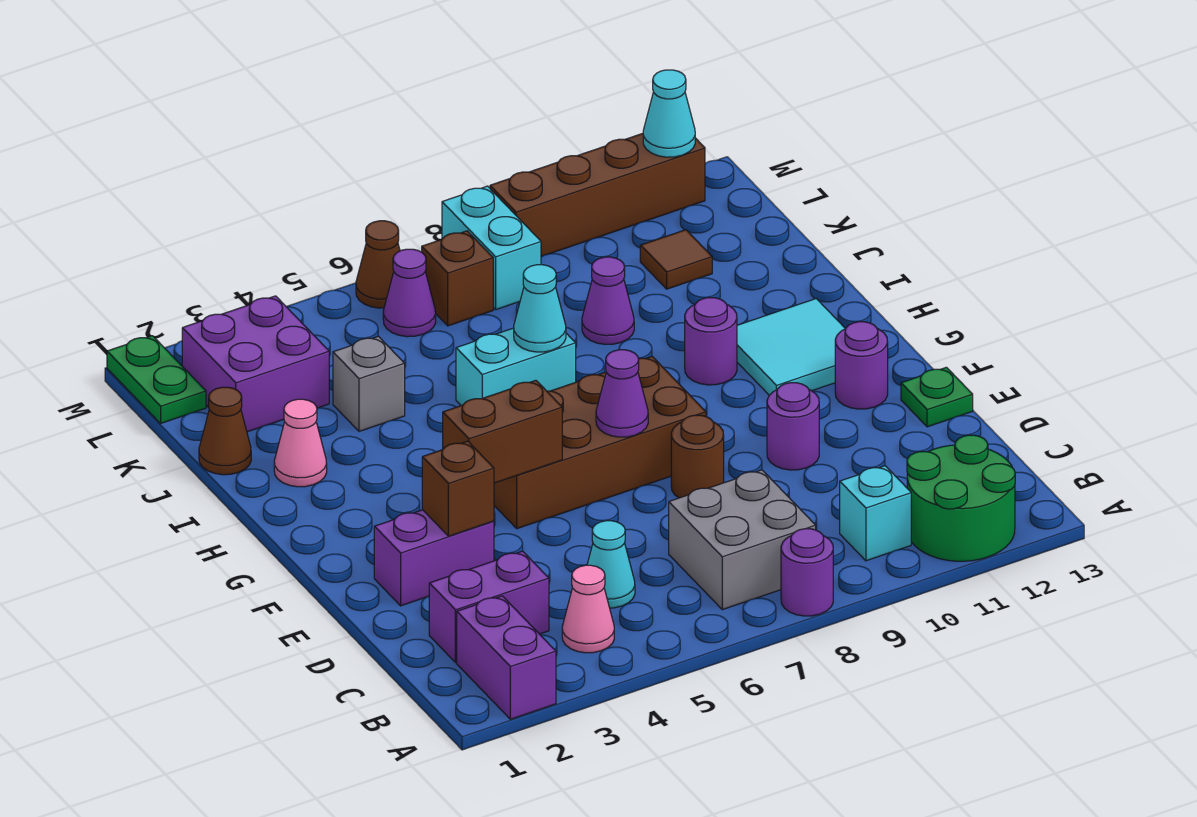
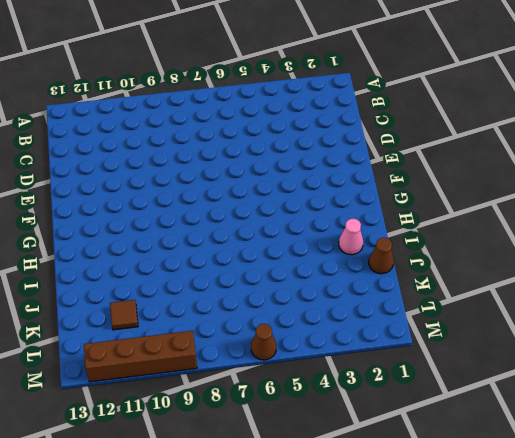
none -> purple brick A2:B2 level 1
none -> purple round brick A8 level 1
none -> green round brick A11:B12 level 1
none -> pink cone B4 level 1

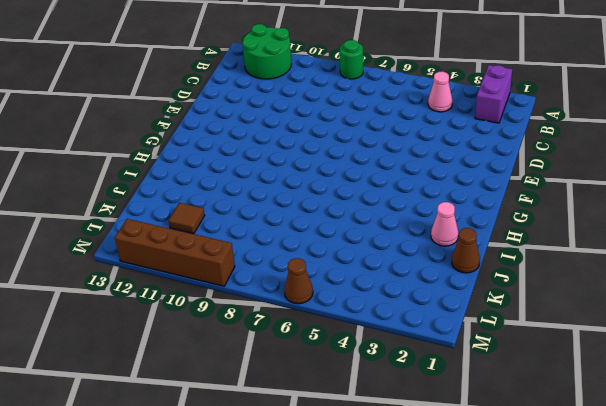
green round brick A8 level 1 -> purple round brick A8 level 1
none -> grey brick B7:C8 level 1
none -> cyan brick B10 level 1
none -> purple brick C2:C3 level 1
none -> cyan cone C5 level 1

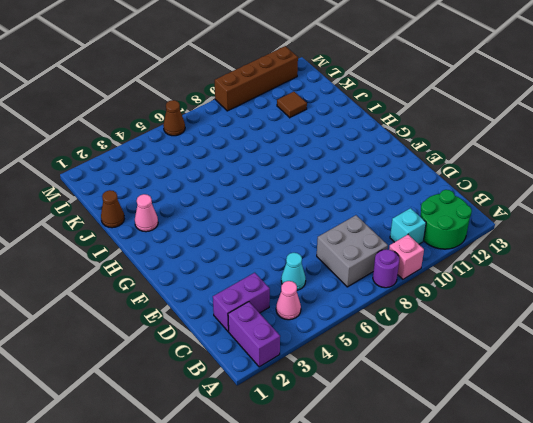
pink brick A9 level 1 -> none
none -> purple brick E2:E3 level 1
none -> brown round brick E8 level 1
none -> purple round brick E10 level 1
none -> green plate E13 level 1

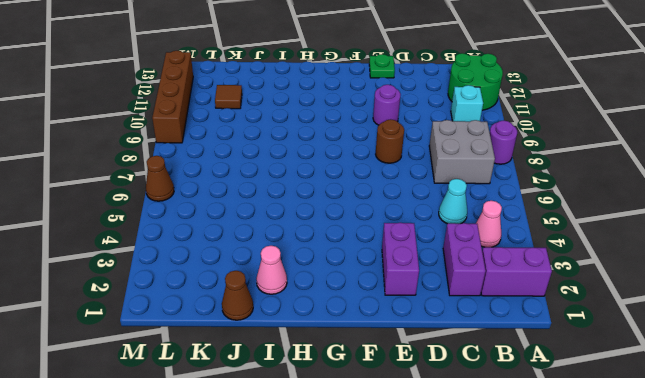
none -> brown brick F5:G8 level 1
none -> purple round brick F12 level 1
none -> cyan tile G11:H12 level 1
none -> purple round brick H10 level 1

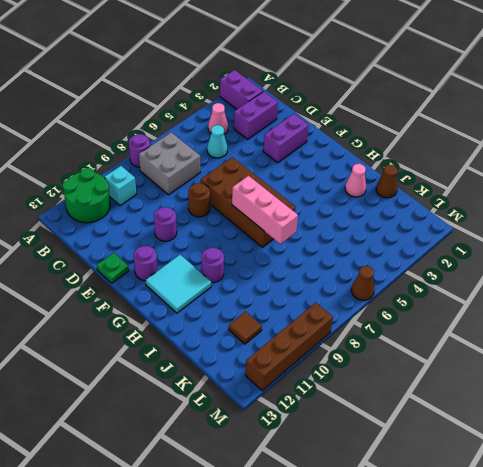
brown brick E6:H7 level 1 -> brown brick F5:G8 level 1
pink brick G7:I7 level 2 -> cyan cone I7 level 2
none -> cyan brick I6:I7 level 1
none -> grey brick J4 level 1
none -> purple cone J9 level 1
none -> purple brick K2:L3 level 1

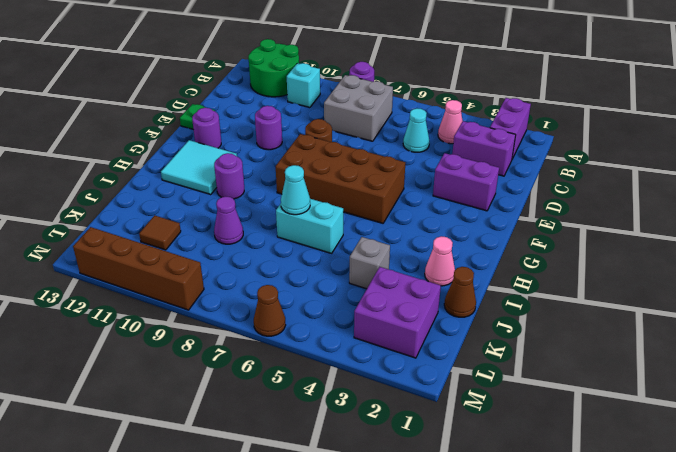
none -> green plate L1:M1 level 1
none -> purple cone L6 level 1
none -> brown brick L7 level 1
none -> cyan brick L8:M8 level 1

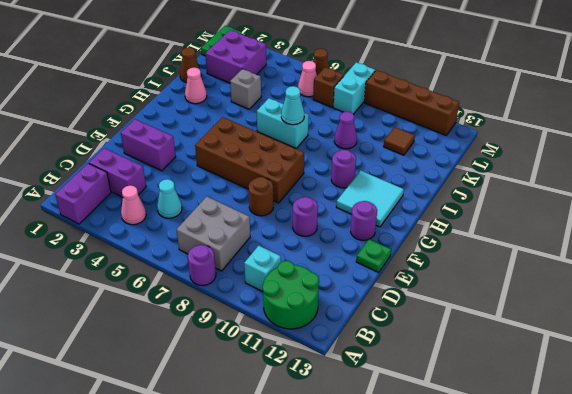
pink cone L6 level 1 -> purple cone L6 level 1
none -> brown brick E3 level 2
none -> brown brick F4:F5 level 2
none -> purple cone F7 level 2
none -> cyan cone M12 level 2

